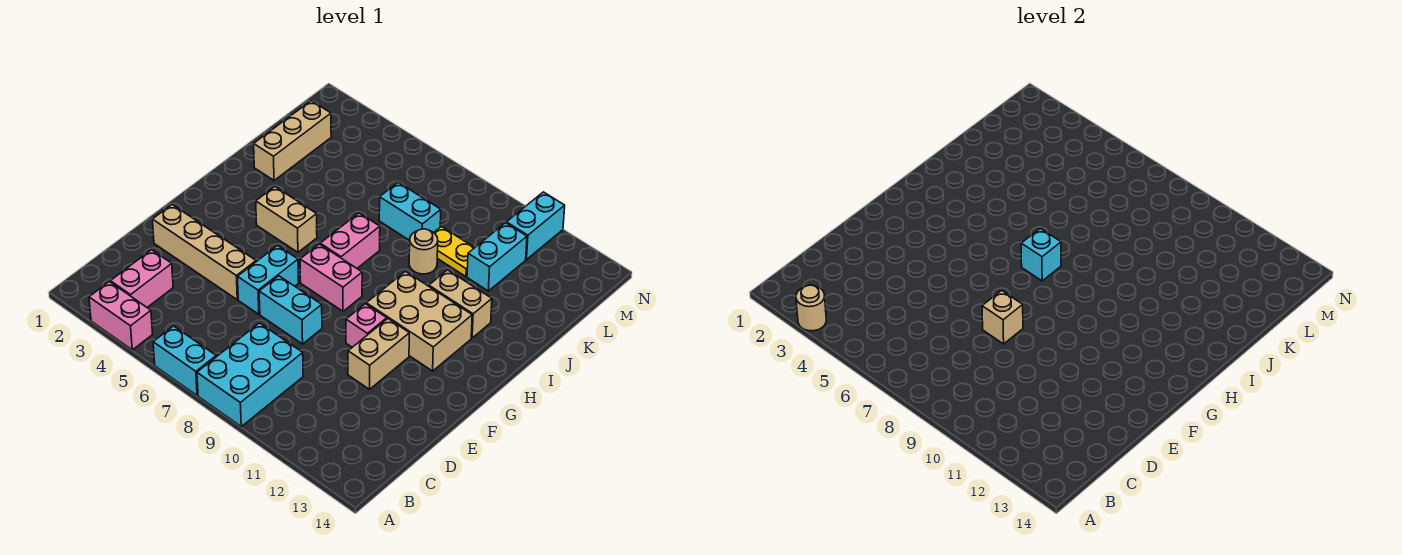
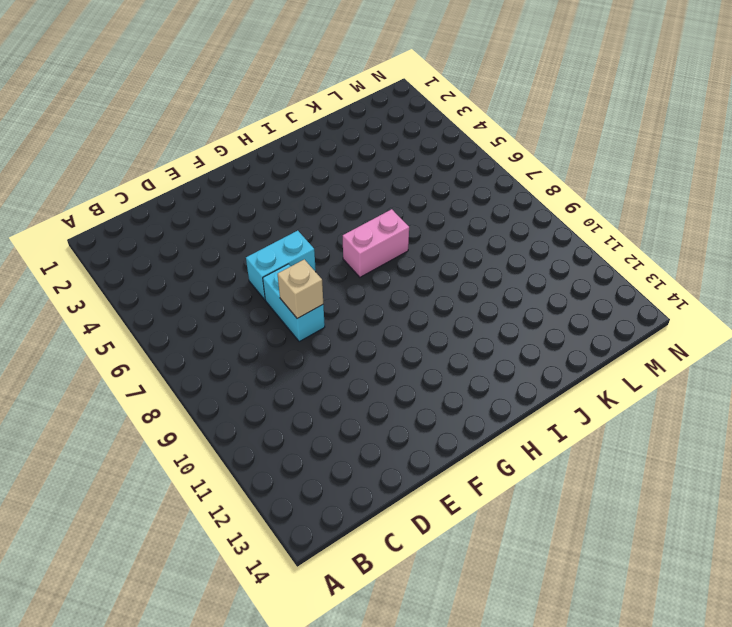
none -> pink brick A3:A4 level 1
none -> cyan brick A6:A7 level 1
none -> cyan brick A8:C9 level 1

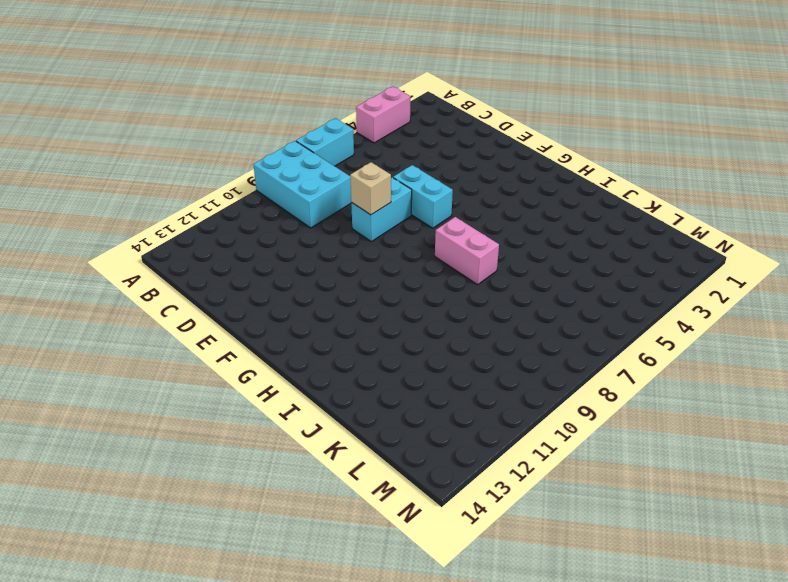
none -> pink brick B3:C3 level 1
none -> tan brick E2:E5 level 1
none -> tan brick E11:F11 level 1

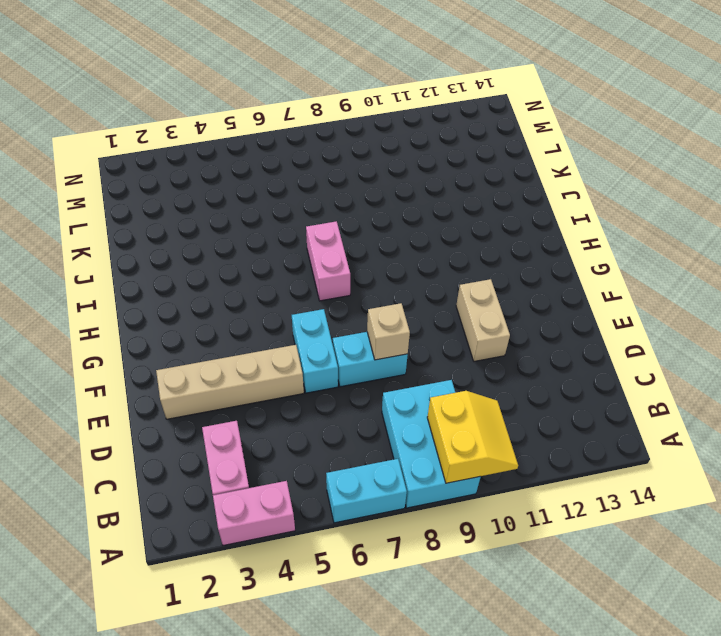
yellow slope A9:B10 level 2 top 9 -> none
none -> pink brick F10 level 1
none -> pink brick G7:G8 level 1
none -> tan brick G10:H12 level 1

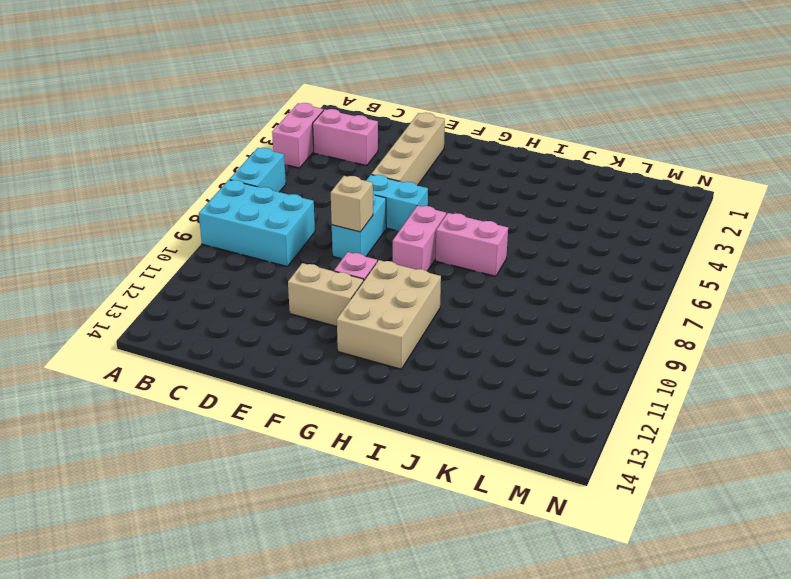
none -> tan brick H4:H5 level 1
none -> tan brick I11:I12 level 1
none -> tan brick J2:L2 level 1

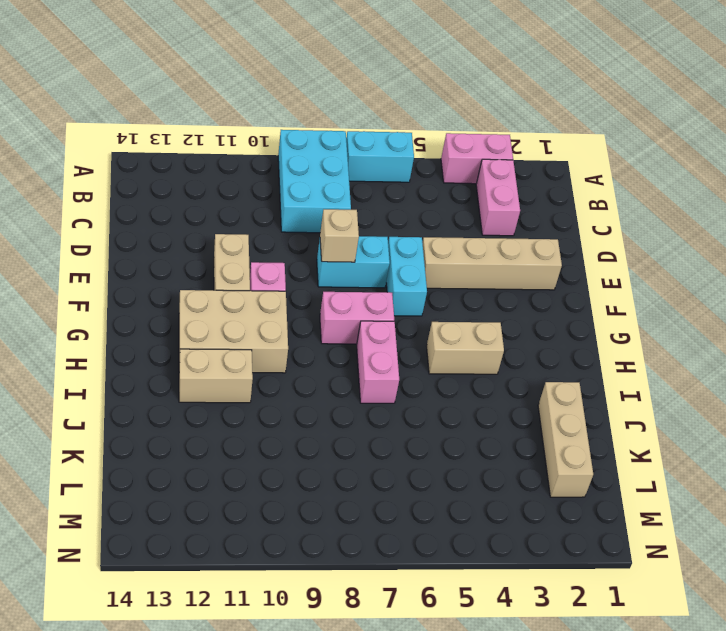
none -> tan round brick J9 level 1
none -> cyan brick K7:K8 level 1
none -> yellow plate K9:K10 level 1

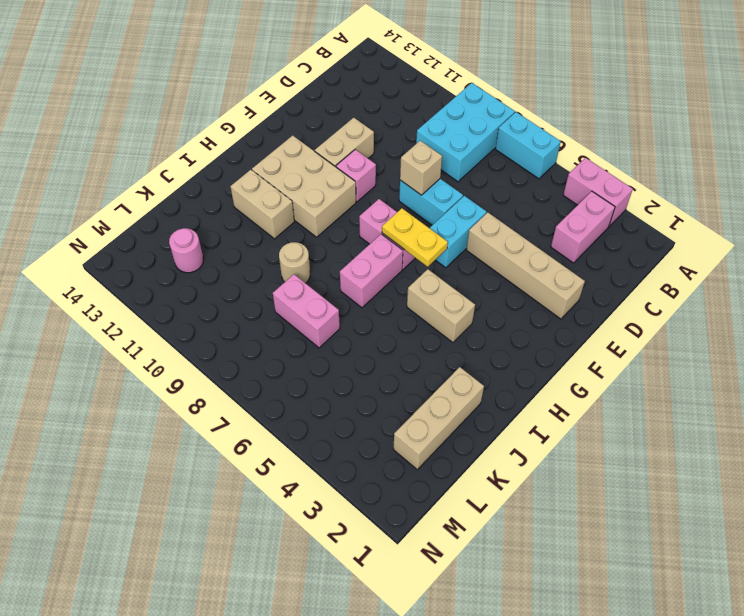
yellow plate G6:G7 level 2 -> yellow plate K9:K10 level 1
pink brick K7:K8 level 1 -> cyan brick K7:K8 level 1
pink round brick L12 level 1 -> none
none -> cyan brick K11:L11 level 1
none -> cyan brick M11:N11 level 1
none -> tan round brick A3 level 2

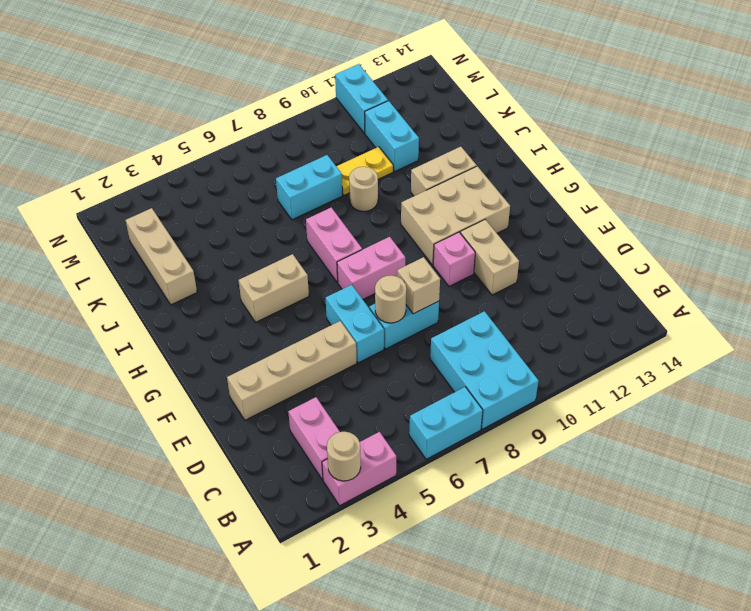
tan round brick E7 level 2 -> none
none -> cyan brick H7 level 2

